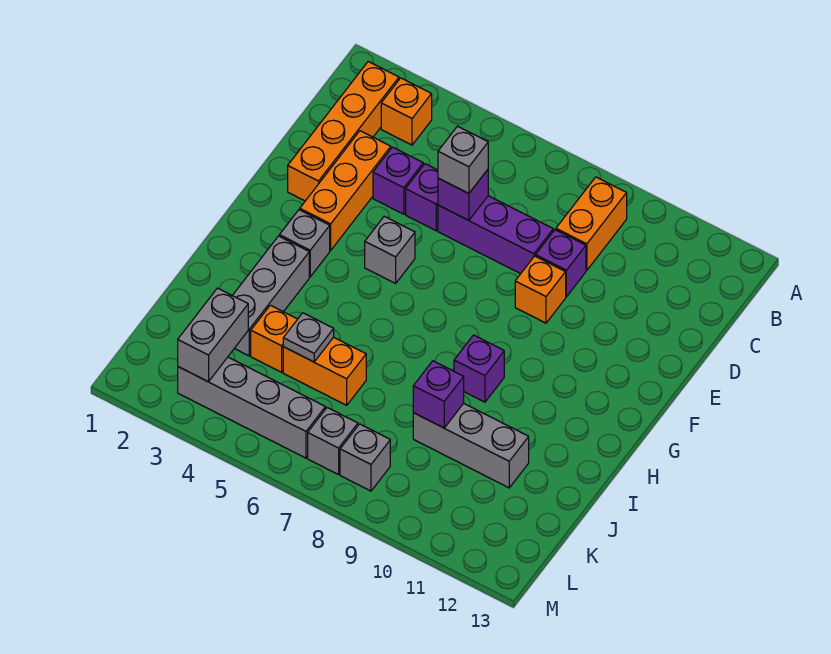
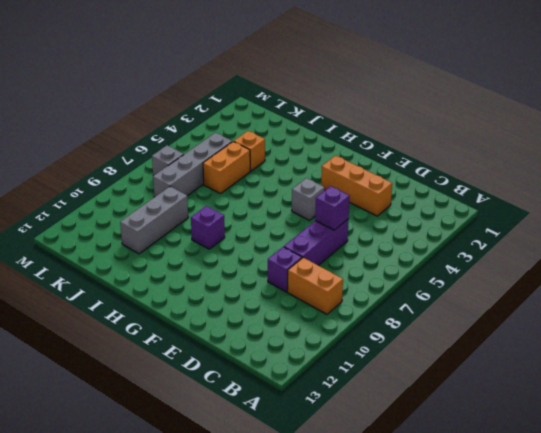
grey brick K5:K8 level 1 -> grey brick L3:L6 level 1
none -> orange brick B2:E2 level 1
none -> orange brick B3 level 1
none -> purple brick D4 level 1

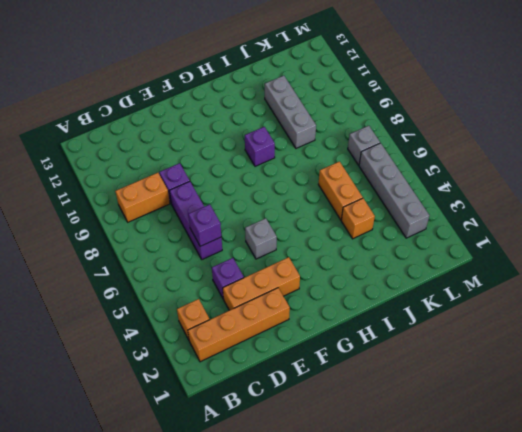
none -> purple brick D5 level 1
none -> orange brick E9 level 1
none -> grey brick G3 level 1

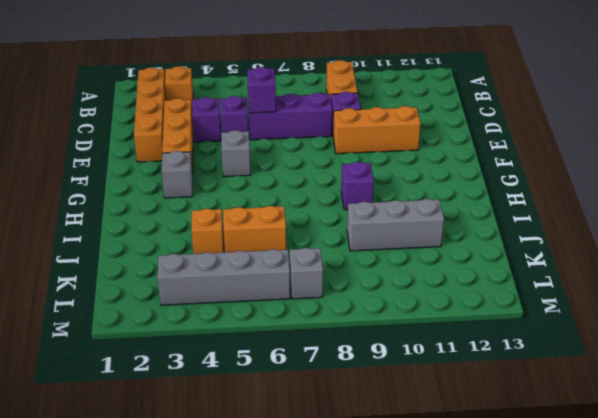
orange brick E9:E11 level 1 -> orange brick E9 level 1
none -> grey brick H3:J3 level 1
none -> grey brick L8 level 1
none -> grey plate J5 level 2

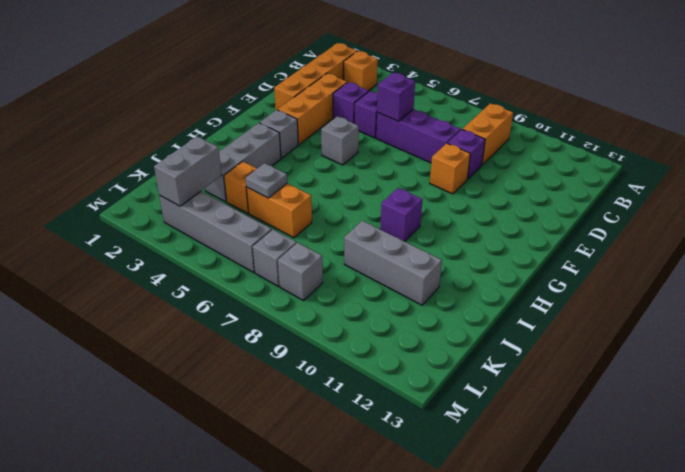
none -> purple brick J9 level 2
none -> grey brick D6 level 3

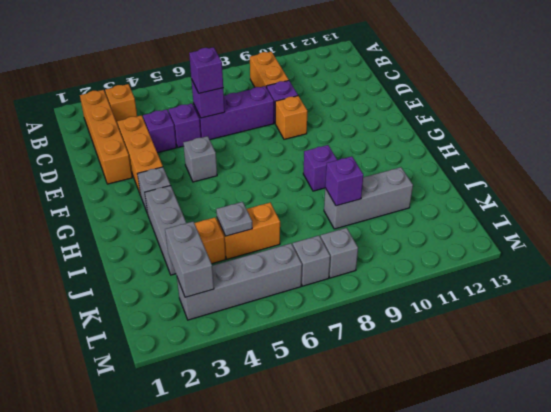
purple brick D6 level 3 -> grey brick D6 level 3

